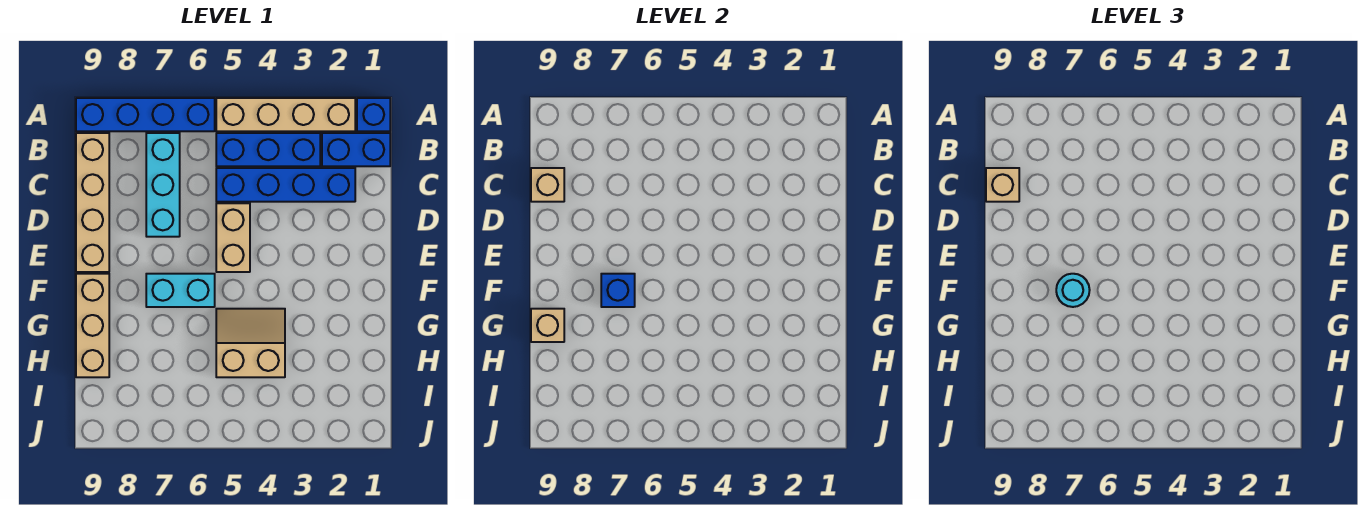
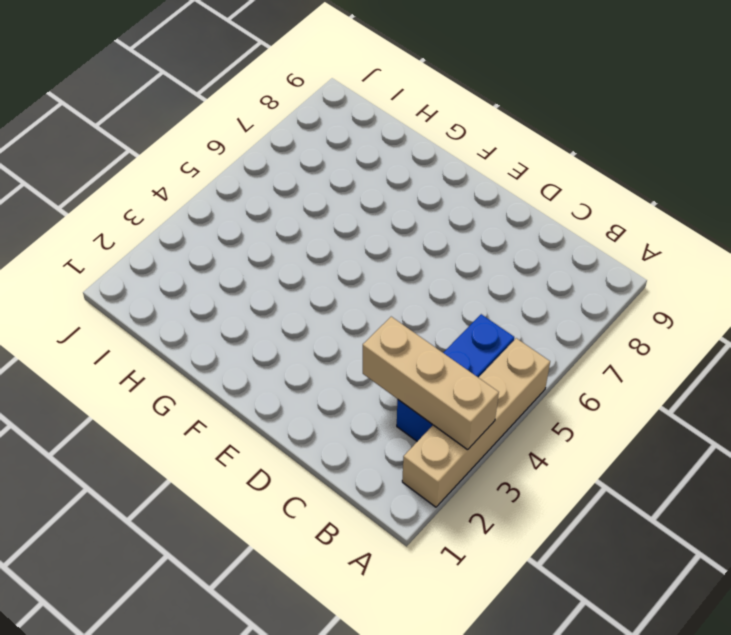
tan brick A3:C3 level 2 -> tan brick F9:H9 level 1
none -> blue brick A1 level 1
none -> blue brick A6:A9 level 1
none -> blue brick B1:B2 level 1

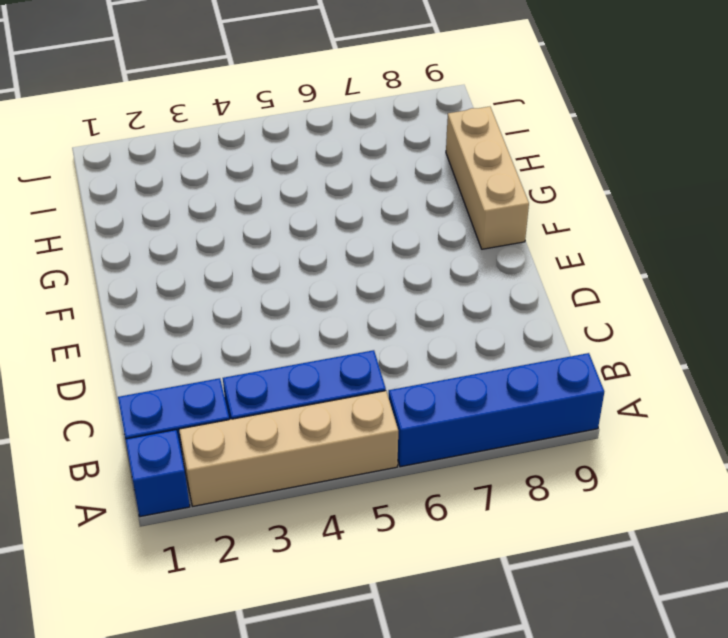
none -> cyan brick B7:D7 level 1
none -> tan brick B9:E9 level 1
none -> blue brick C2:C5 level 1

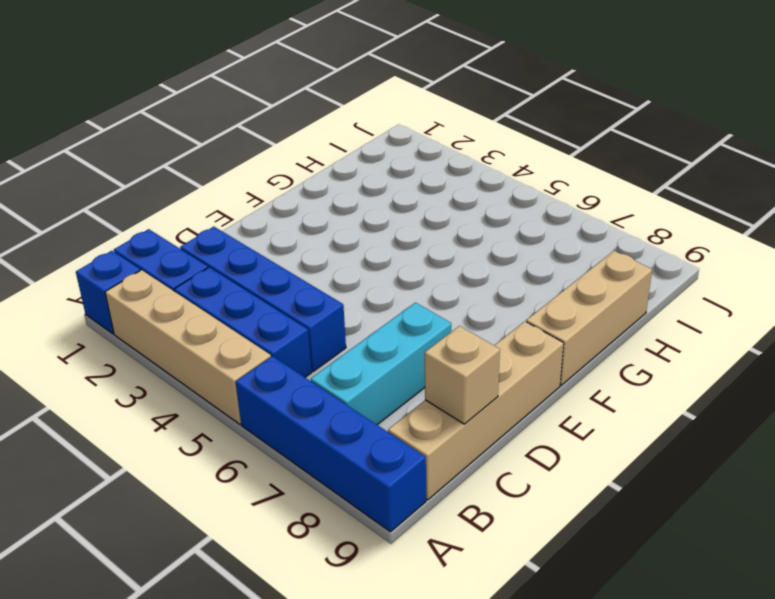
none -> tan brick D5:E5 level 1
none -> cyan brick F6:F7 level 1
none -> tan slope G4:H5 level 1 top H

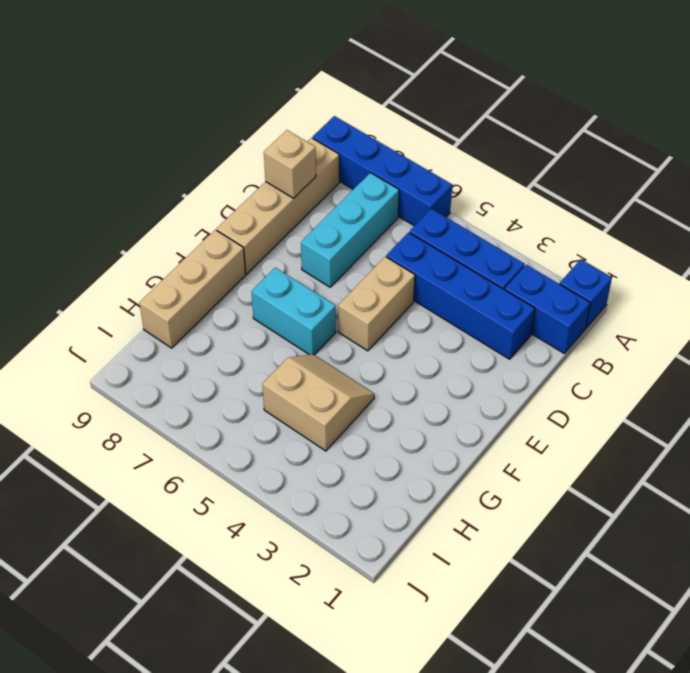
none -> tan brick A2:A5 level 1
none -> blue brick F7 level 2
none -> tan brick G9 level 2

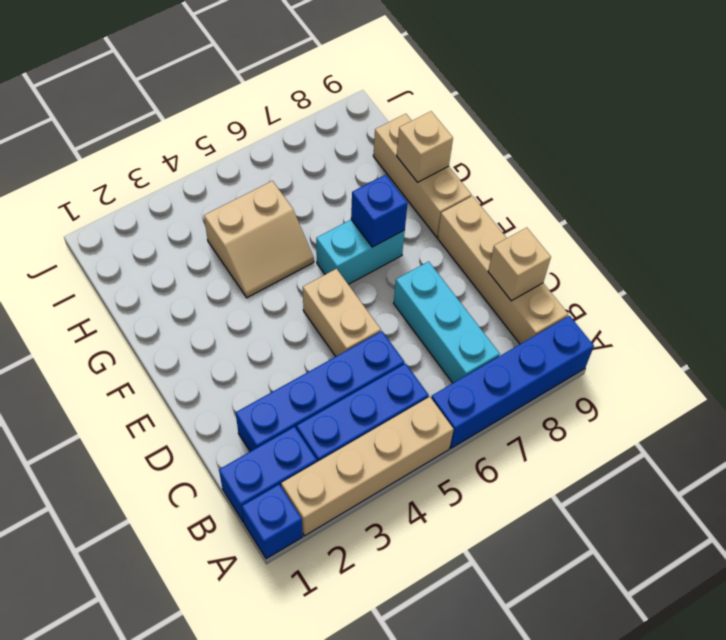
none -> tan brick C9 level 3
none -> cyan round brick F7 level 3

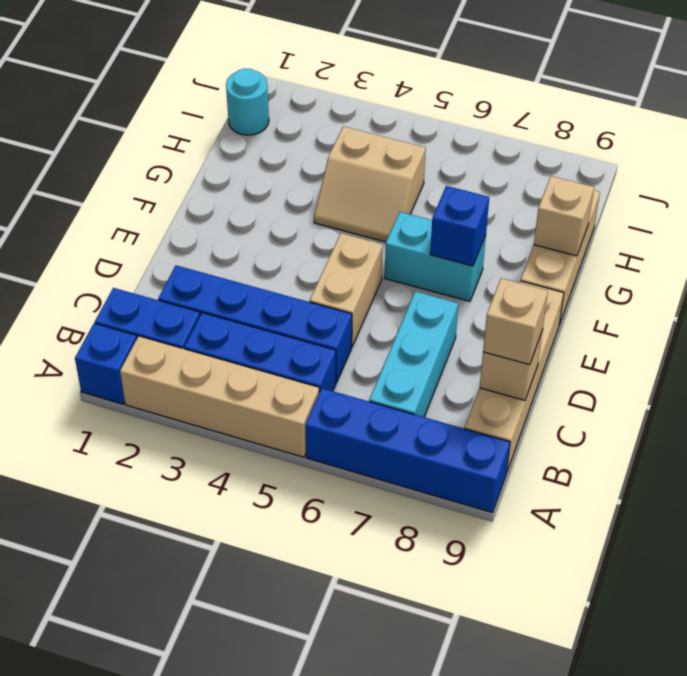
cyan round brick I1 level 1 -> cyan round brick F7 level 3

